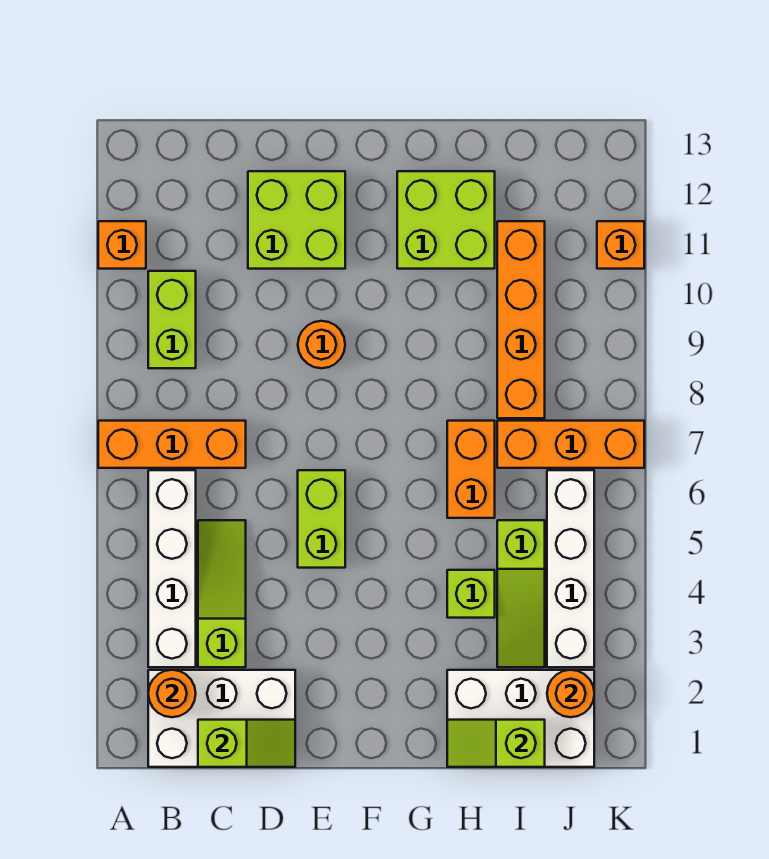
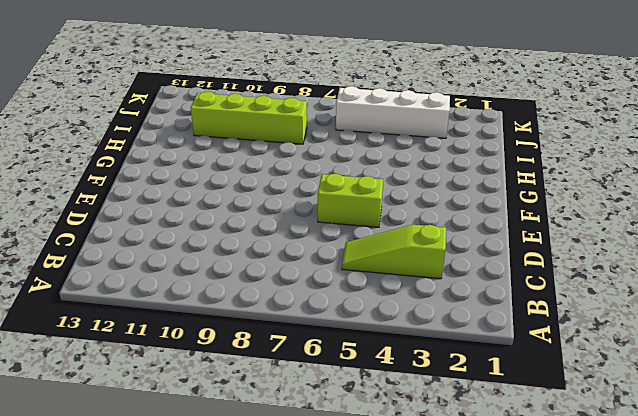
lime brick I8:I11 level 1 -> orange brick I8:I11 level 1
none -> orange brick A7:C7 level 1
none -> orange brick A11 level 1
none -> white brick B1:D2 level 1

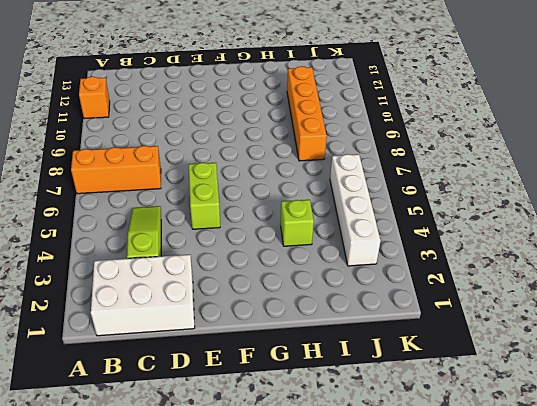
none -> white brick B3:B6 level 1
none -> lime brick B9:B10 level 1
none -> lime brick D11:E12 level 1

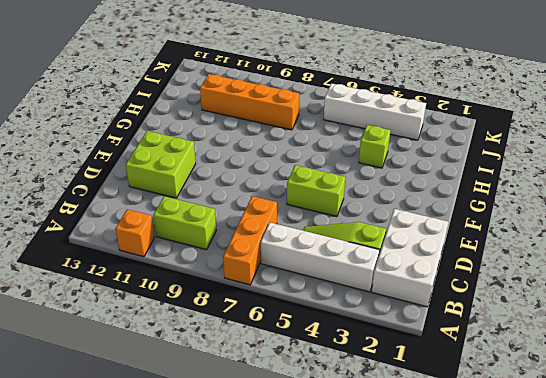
none -> orange round brick E9 level 1
none -> lime brick G11:H12 level 1
none -> white brick H1:J2 level 1

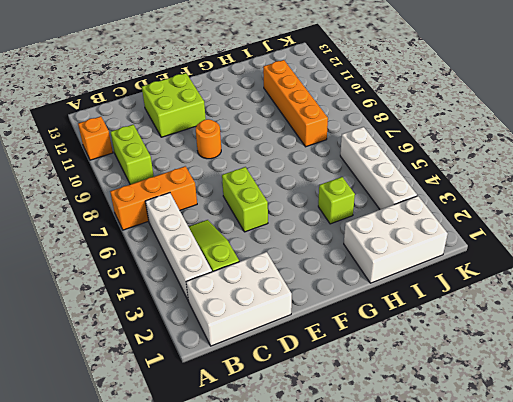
none -> lime brick G11:H12 level 1
none -> orange brick H6:H7 level 1
none -> lime slope I3:I5 level 1 top 5

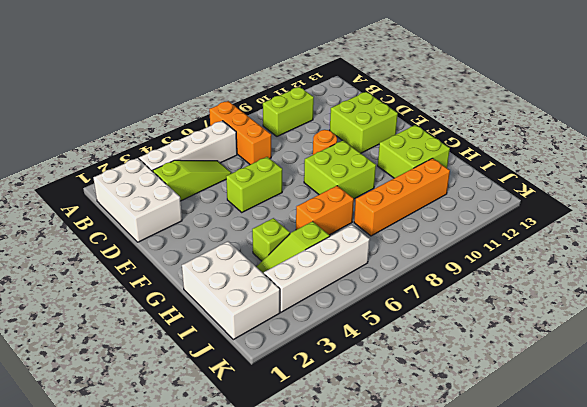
lime brick F8:G9 level 1 -> none
none -> orange brick A11 level 1
none -> orange brick I7:K7 level 1
none -> orange brick K11 level 1

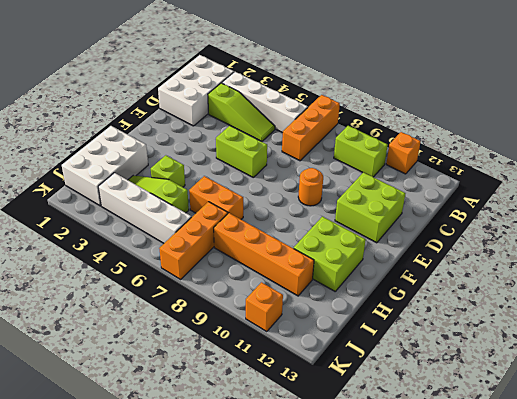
none -> orange round brick B2 level 2
none -> lime slope C1:D1 level 2 top C
none -> lime slope H1:I1 level 2 top I

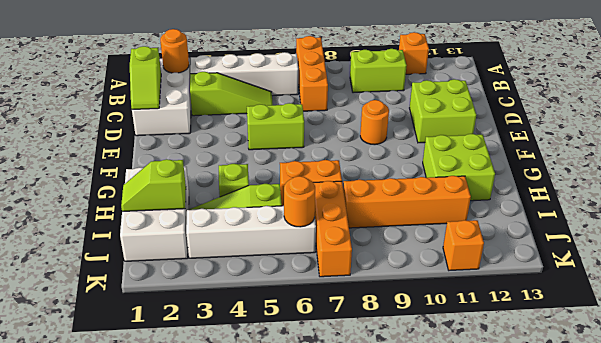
lime slope I1:I2 level 2 top 2 -> lime slope H1:I1 level 2 top I
orange round brick J6 level 2 -> orange round brick J2 level 2

